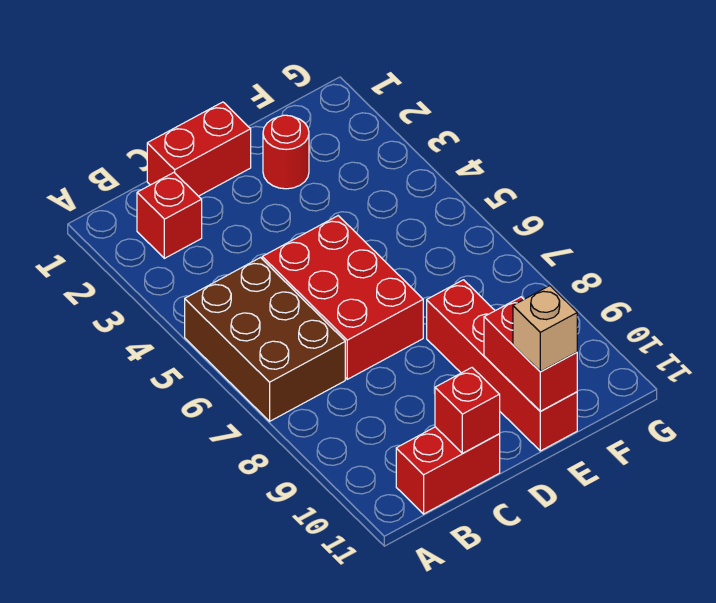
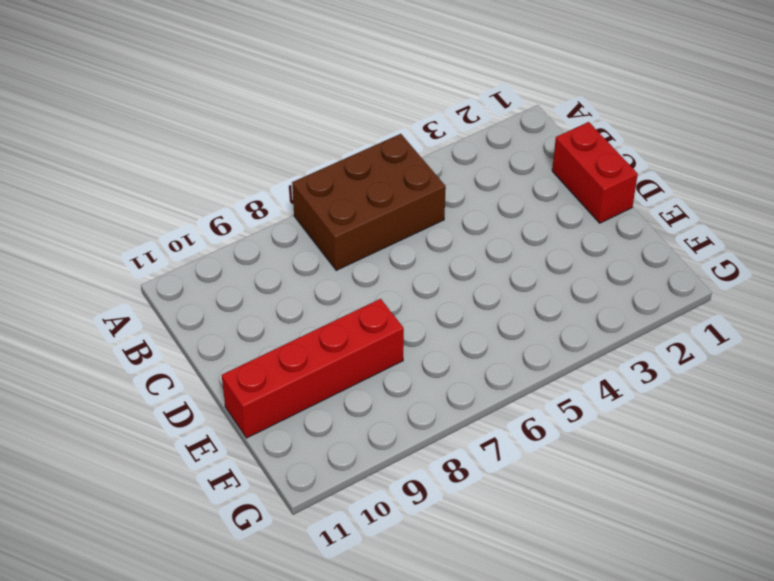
none -> red brick B2 level 1
none -> red brick B11:C11 level 1

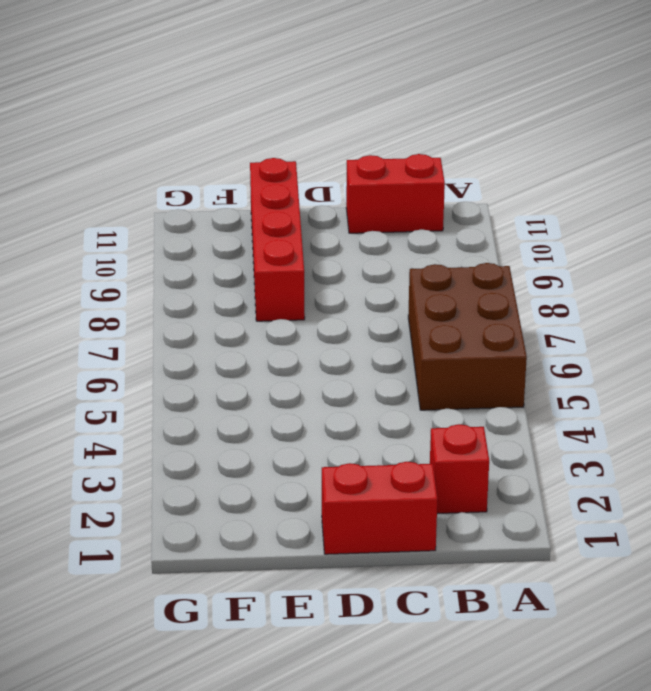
none -> red brick C5:D7 level 1
none -> red round brick E2 level 1

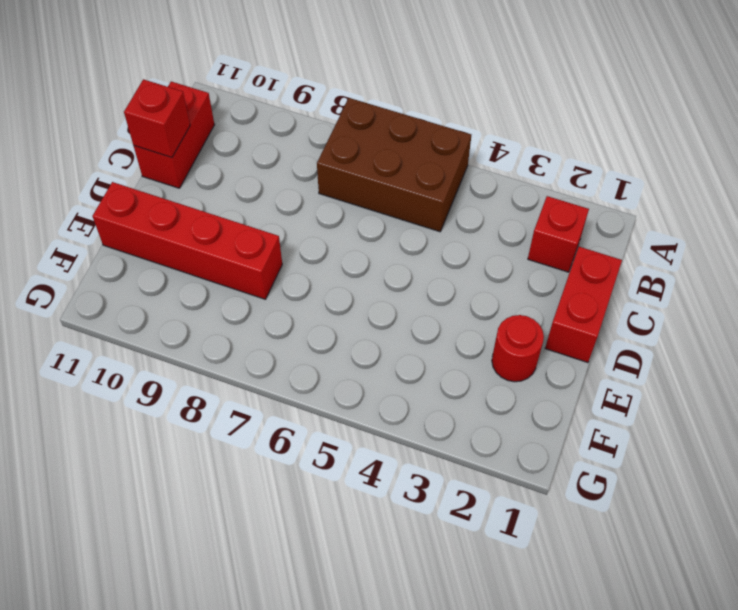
none -> red brick C5:D7 level 1
none -> red brick E10:E11 level 2

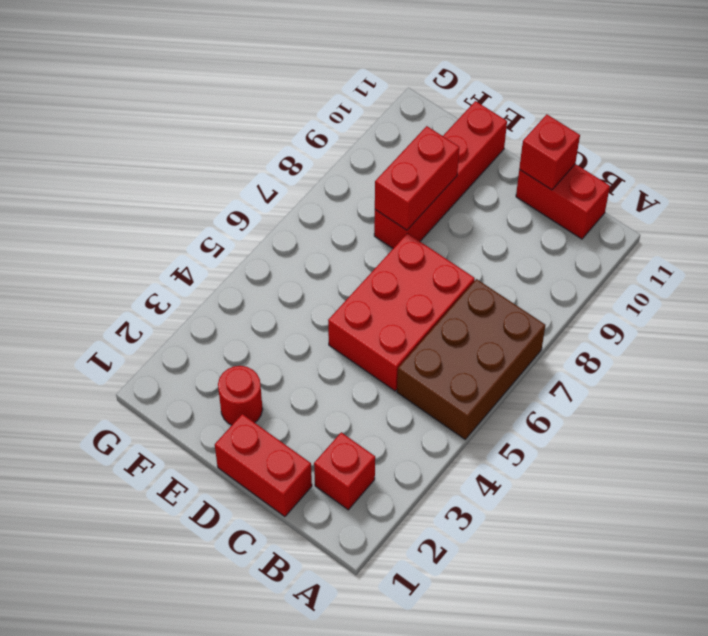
red brick E8:E9 level 2 -> red brick E10:E11 level 2
none -> tan brick E11 level 3

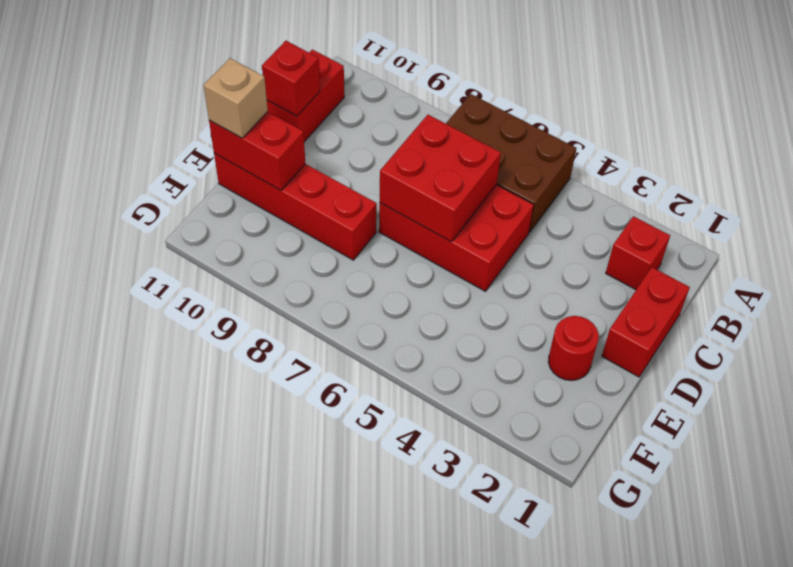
red brick C6:D7 level 2 -> none

